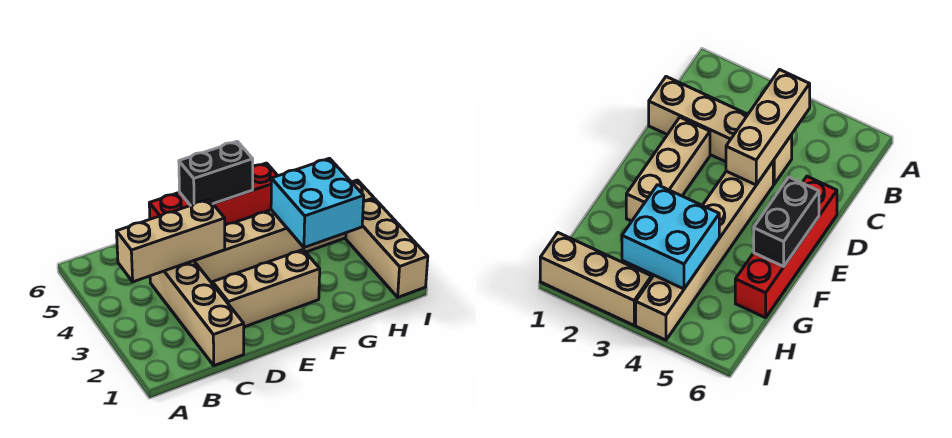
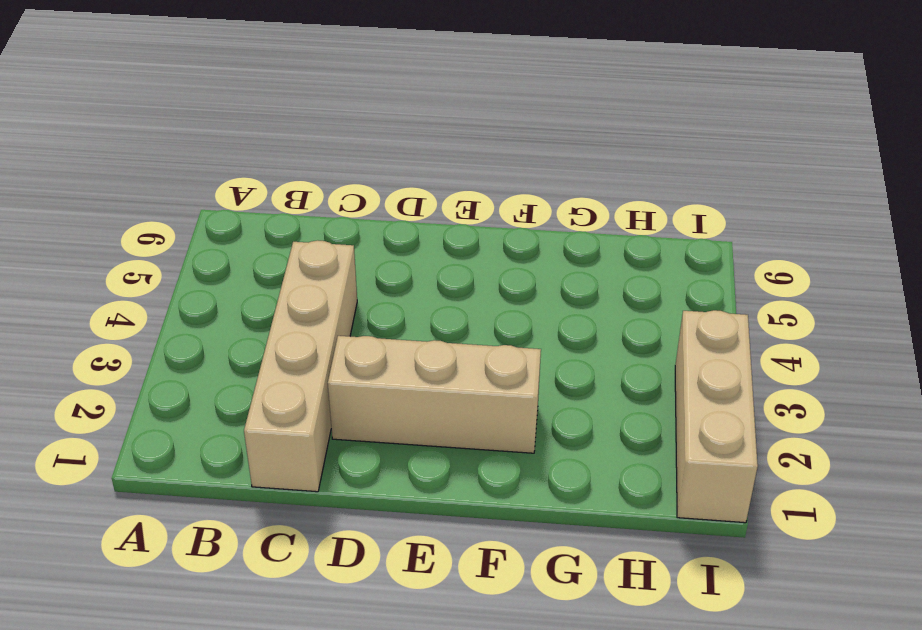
none -> tan brick D4:I4 level 1
none -> red brick D6:G6 level 1

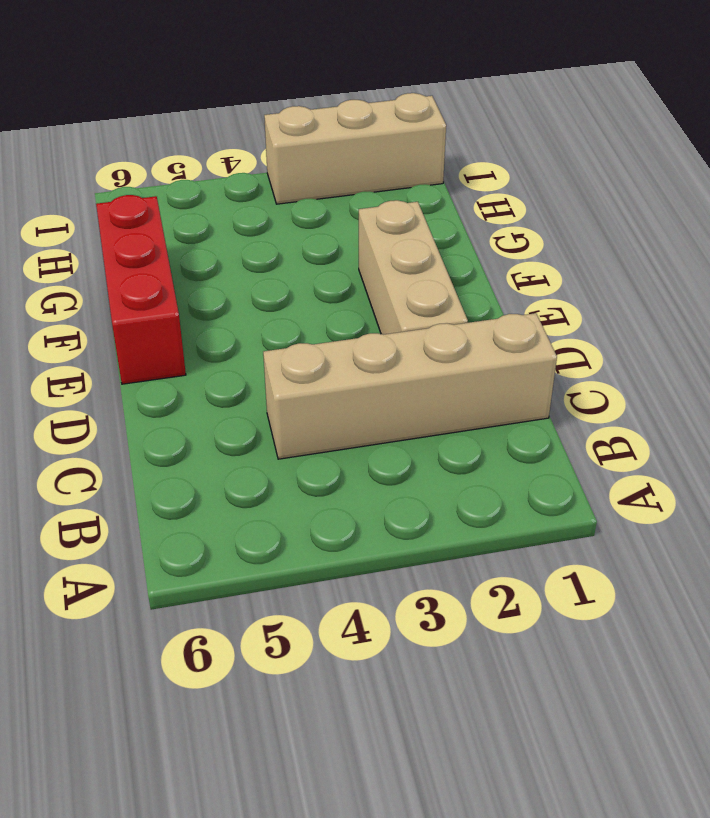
red brick E6:G6 level 1 -> red brick D6:G6 level 1
none -> tan brick D4:I4 level 1
none -> tan brick B4:D4 level 2

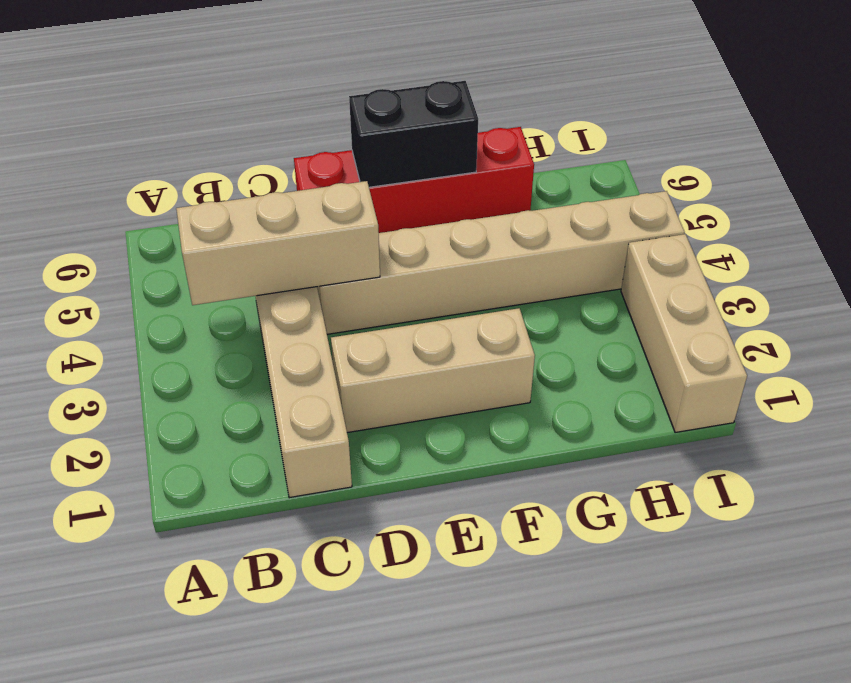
none -> cyan brick G3:H4 level 2

